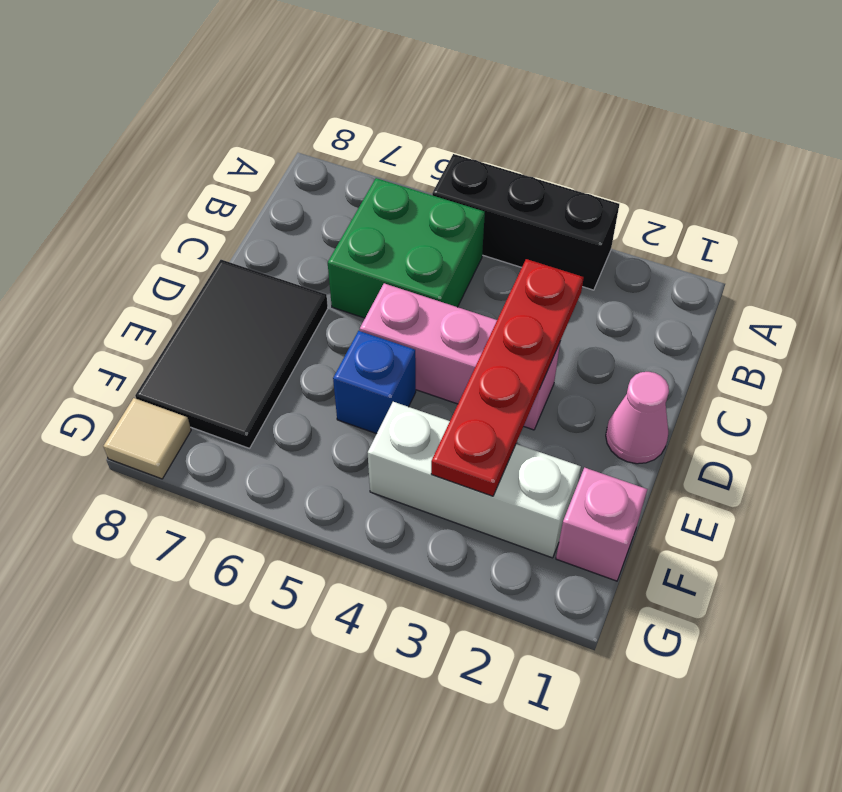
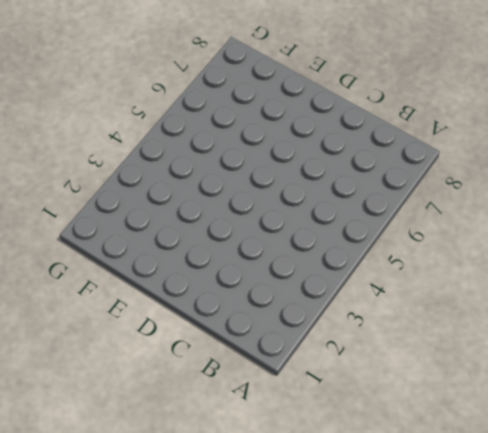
none -> black brick A3:A5 level 1
none -> green brick B5:C6 level 1

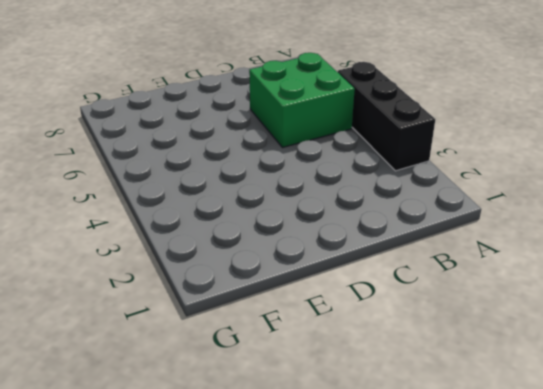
none -> pink cone D1 level 1
none -> pink brick D3:D5 level 1

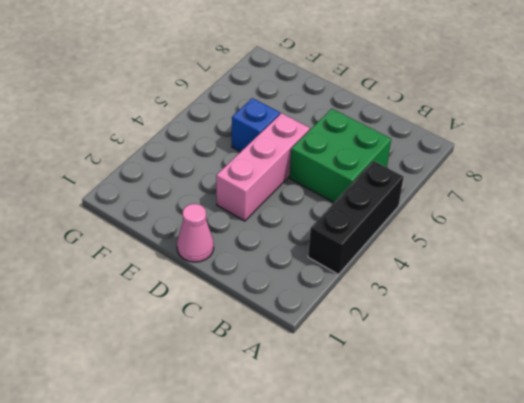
none -> black tile D7:F8 level 1
none -> pink brick F1 level 1

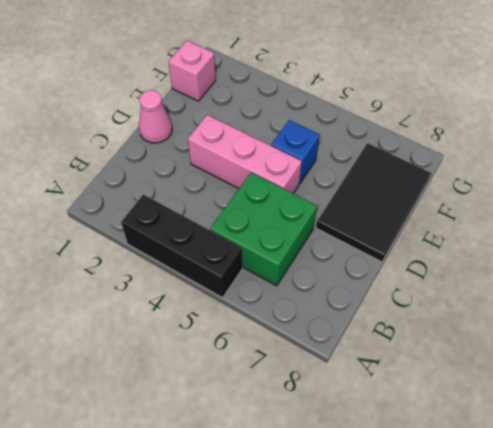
none -> white brick F2:F4 level 1
none -> tan tile G8 level 1

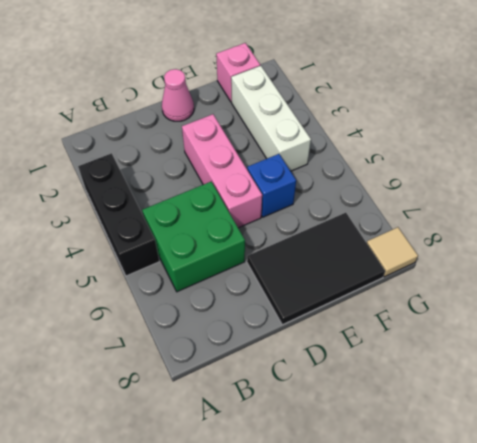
none -> red plate C3:F3 level 2

